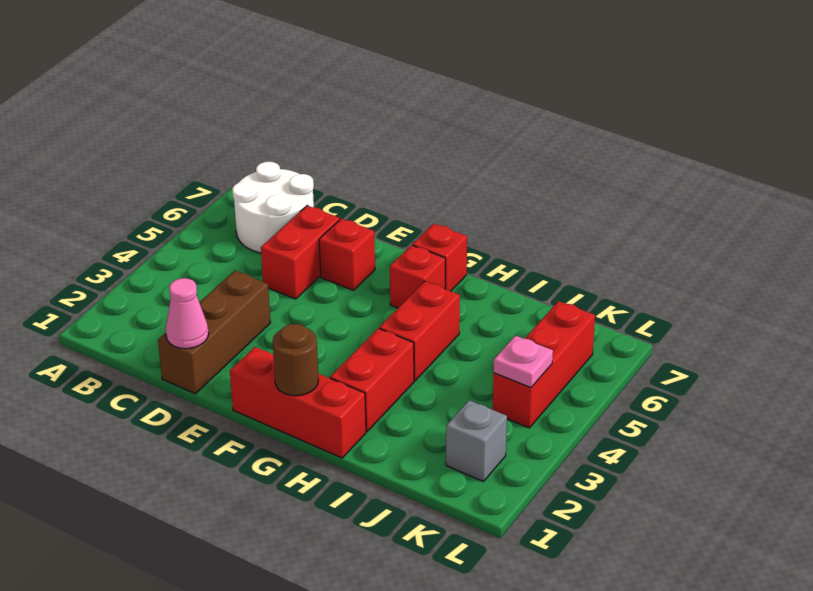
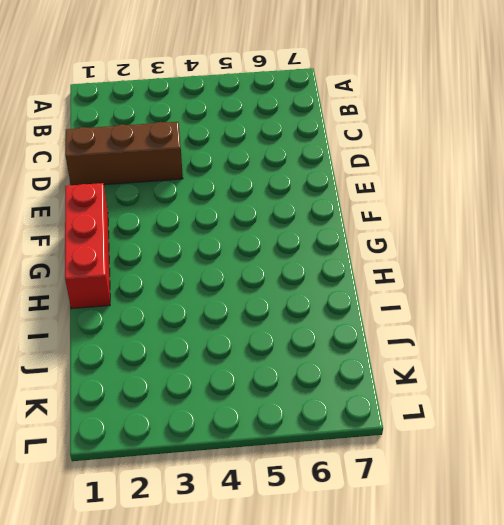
none -> white round brick B6:C7 level 1
none -> red brick D5:D6 level 1
none -> red brick E6 level 1

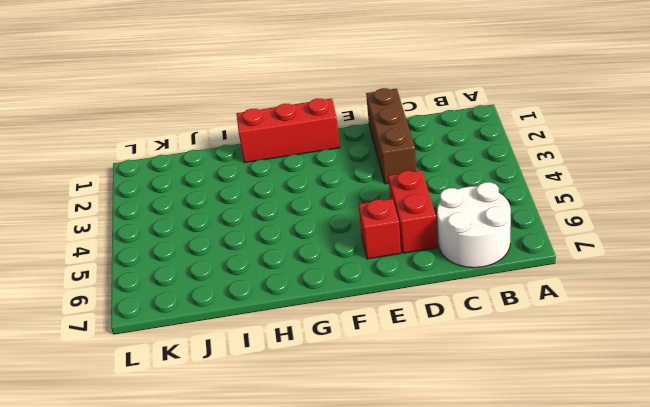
none -> red brick G6 level 1
none -> red brick G7 level 1
none -> red brick H2:H3 level 1

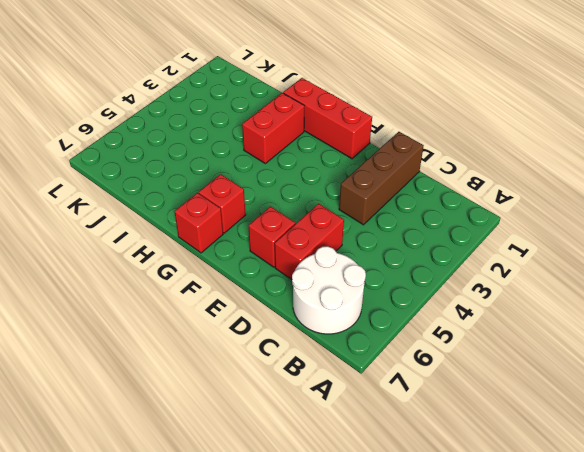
none -> red brick H4:H5 level 1
none -> grey brick K2 level 1
none -> red brick K4:K6 level 1

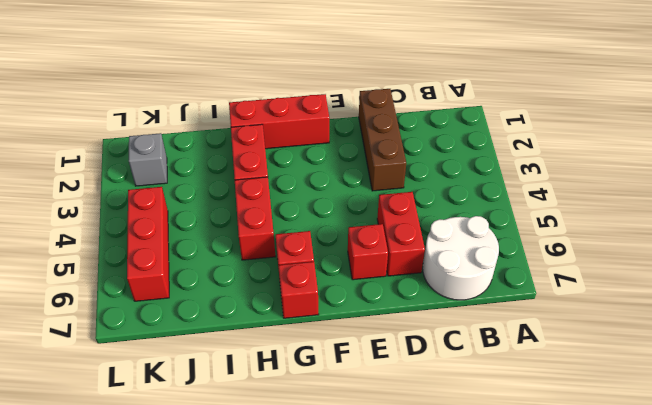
none -> pink cone D1 level 2
none -> brown round brick G1 level 2
none -> pink plate K4 level 2

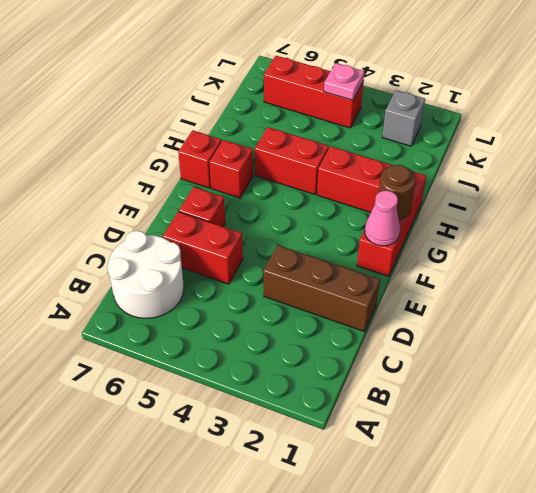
pink cone F1 level 2 -> pink cone D1 level 2

